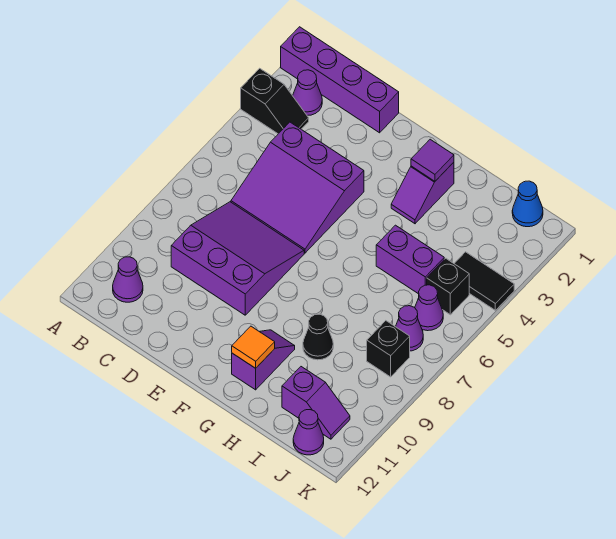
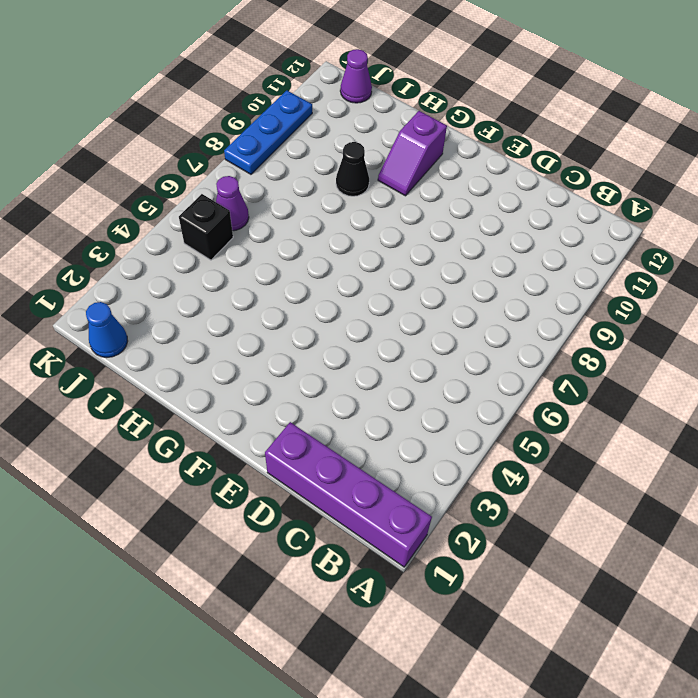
blue plate K8:K10 level 1 -> none
none -> black slope A3:B3 level 1 top A
none -> purple cone B2 level 1
none -> purple cone B11 level 1

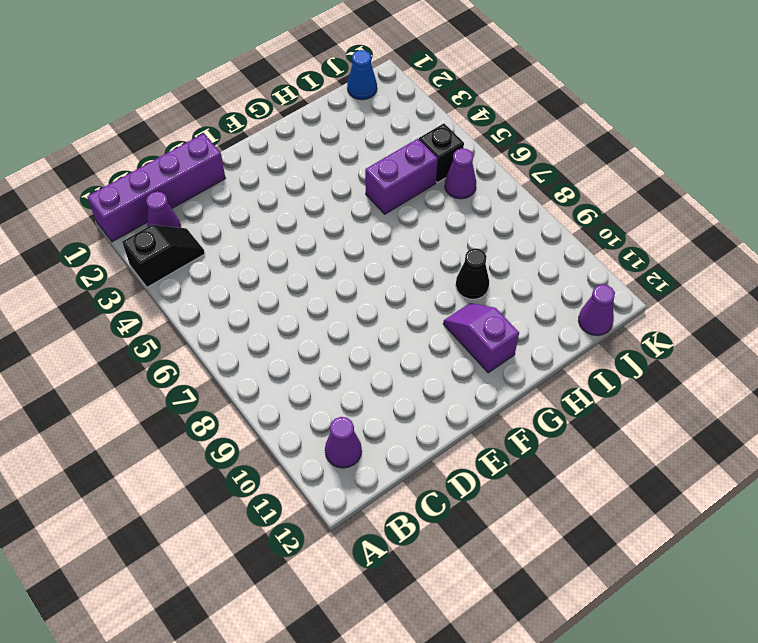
none -> purple slope C4:E6 level 1 top 4
none -> purple slope C7:E9 level 1 top 9
none -> purple slope G2:G3 level 1 top 2

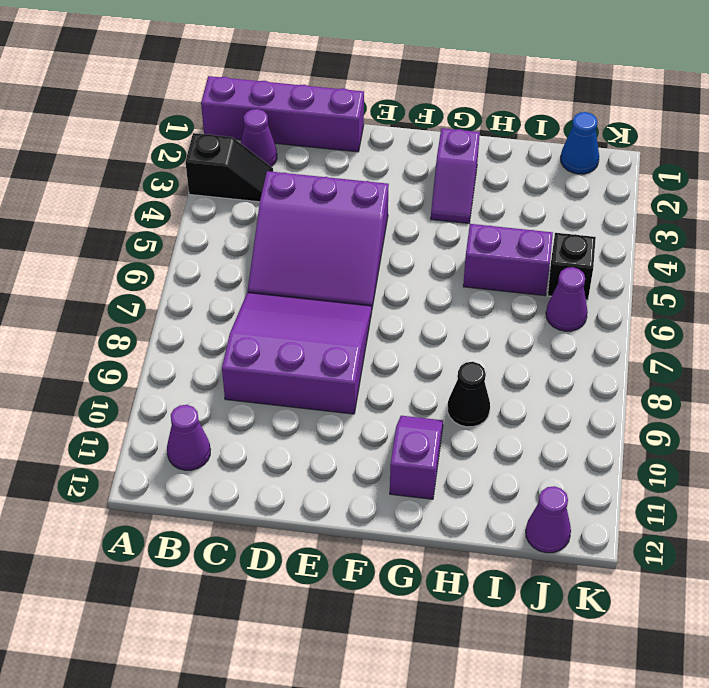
none -> purple slope I11:J11 level 1 top I
none -> black tile J4:K4 level 1
none -> purple cone J7 level 1

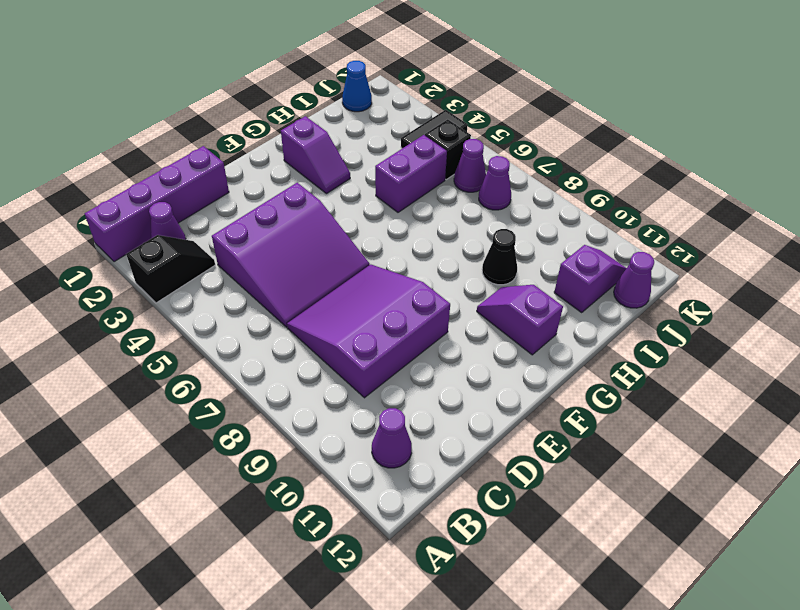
none -> black brick J8 level 1
none -> purple tile G2 level 2
none -> orange tile G11 level 2

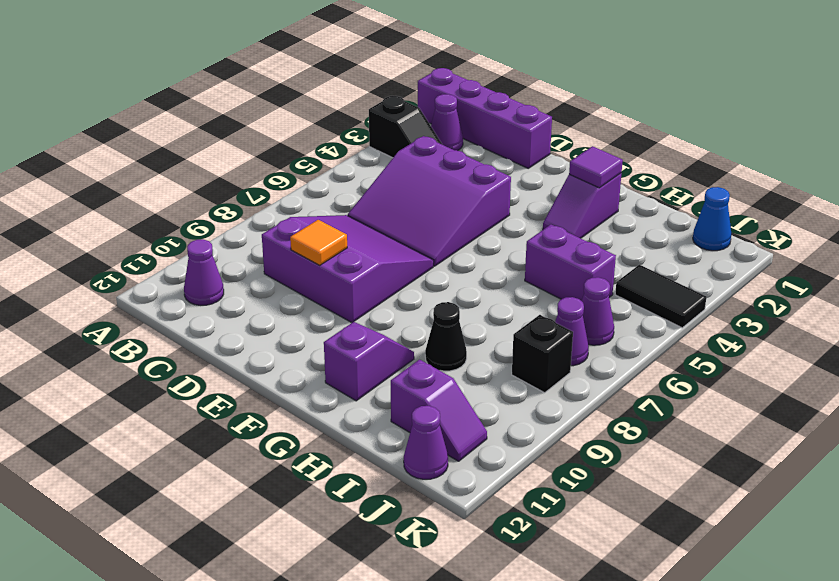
orange tile D9 level 2 -> orange tile G11 level 2
none -> black brick J5 level 1

